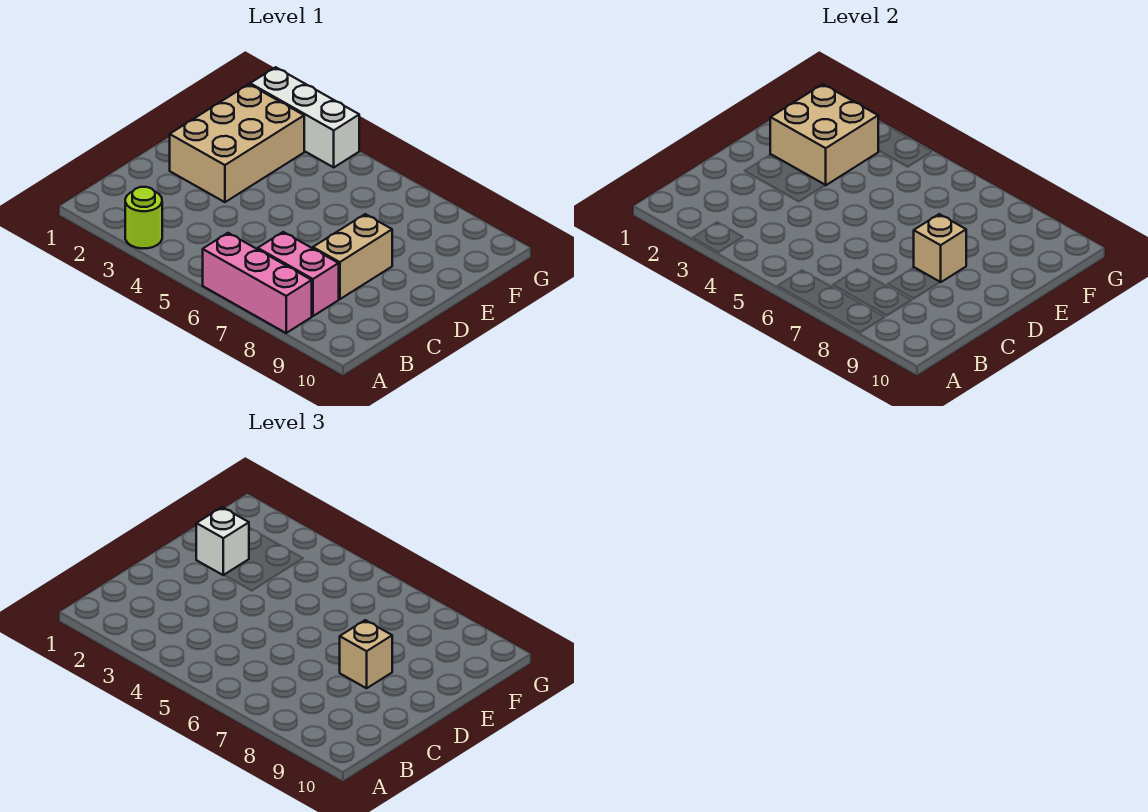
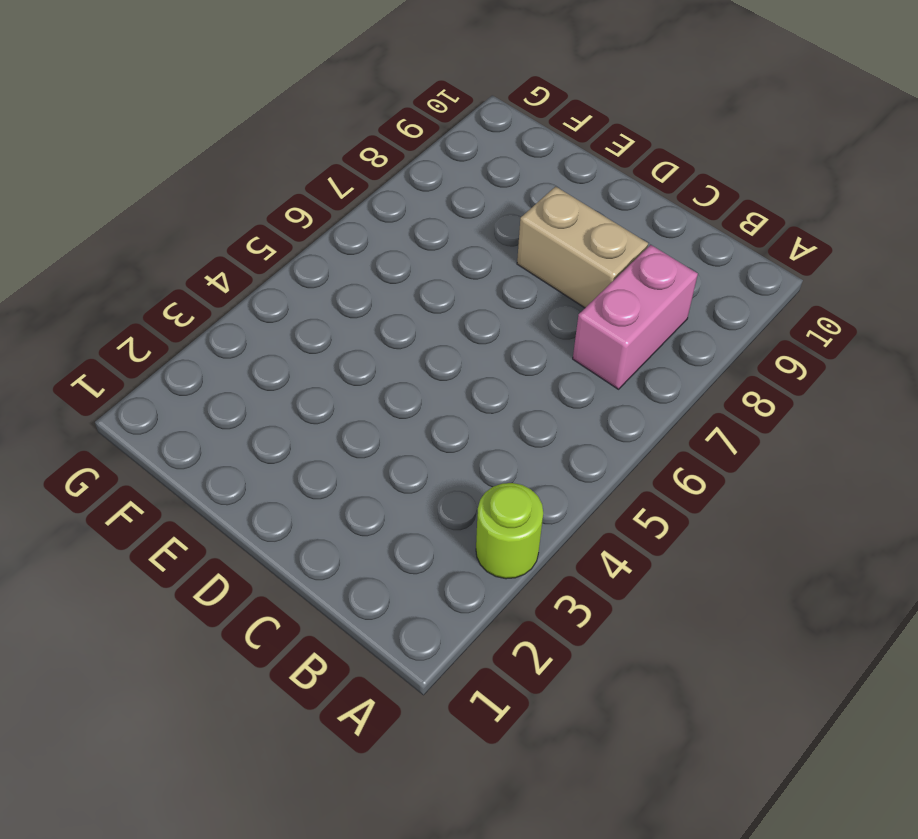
none -> pink brick A6:A8 level 1
none -> tan brick D2:F3 level 1

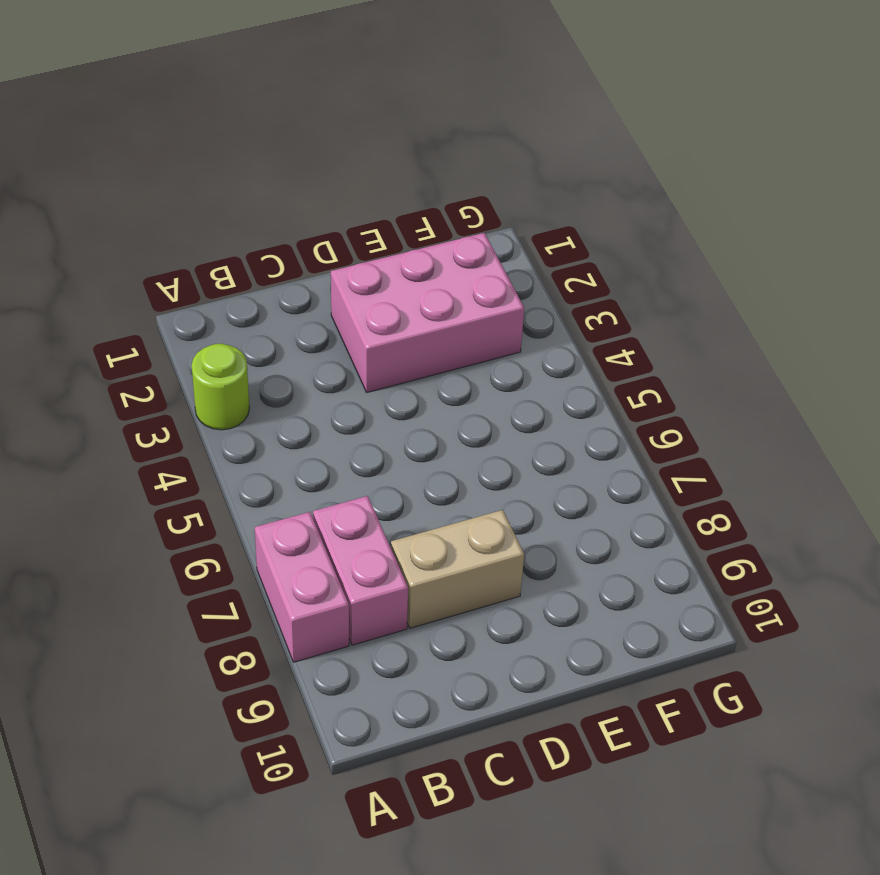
pink brick A7:A8 level 1 -> pink brick A6:A8 level 1
pink brick D2:F3 level 1 -> tan brick D2:F3 level 1
none -> white brick G2:G4 level 1
none -> tan brick D8 level 2

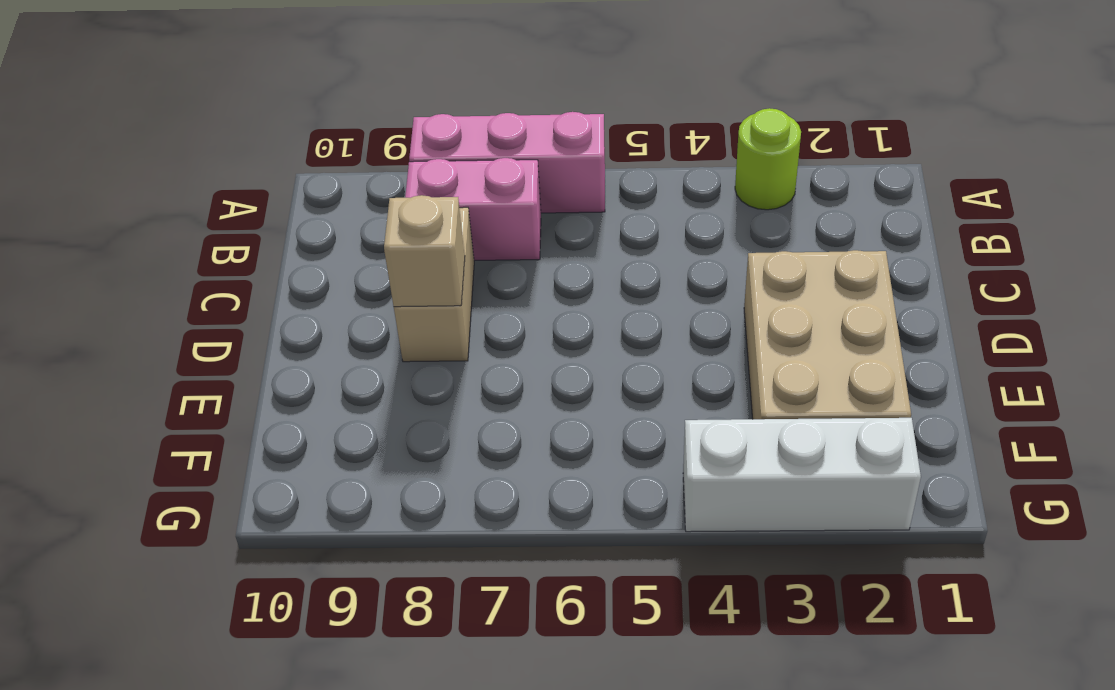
none -> tan brick E2:F3 level 2
none -> tan brick D8 level 3

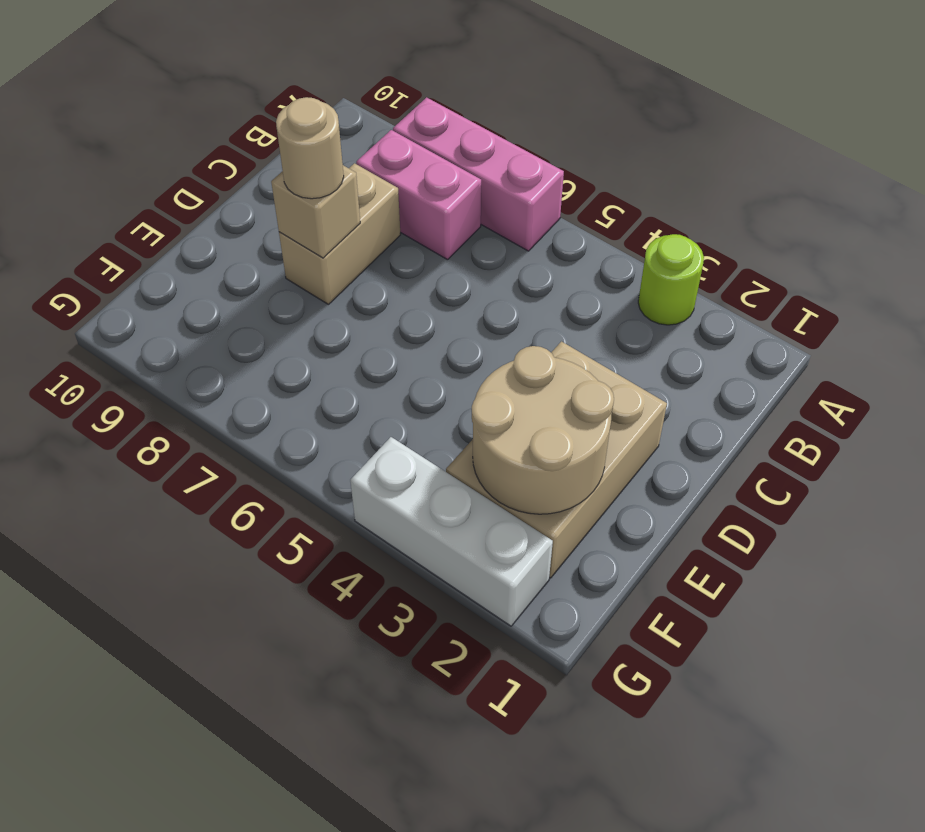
tan round brick D8 level 3 -> tan brick D8 level 3
tan round brick E2:F3 level 2 -> tan brick E2:F3 level 2
none -> white brick E2 level 3

